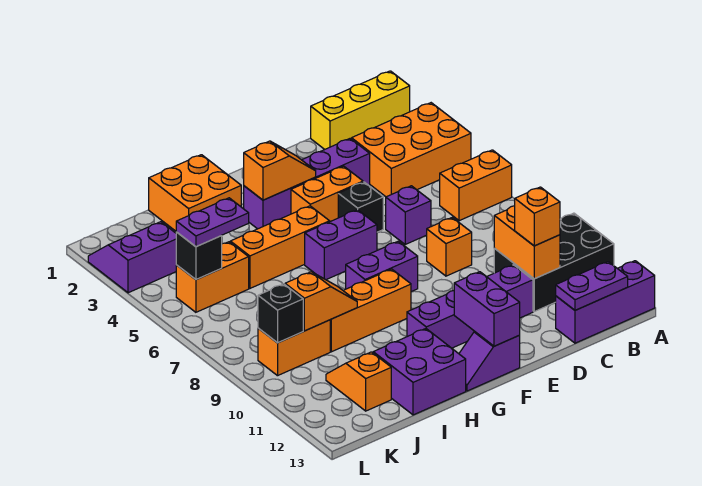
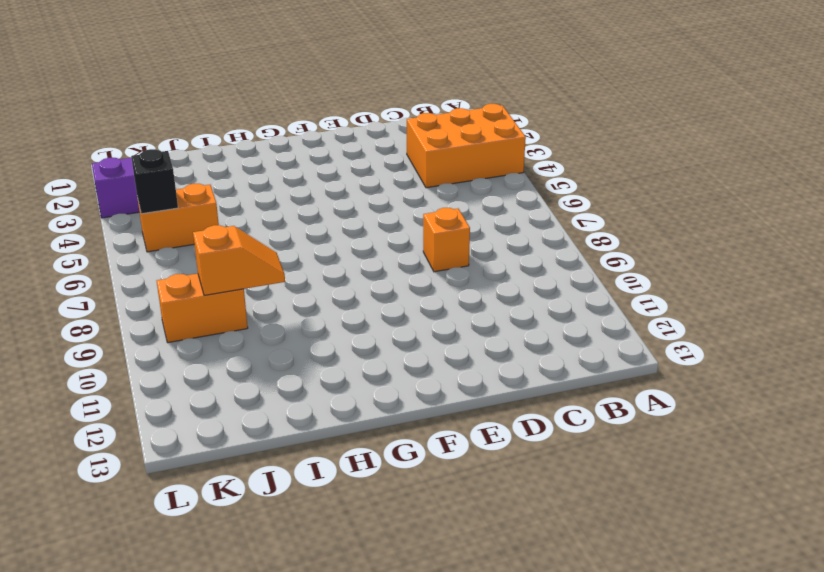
none -> yellow brick A1:C1 level 1
none -> orange brick A6:B6 level 1
none -> black brick A10:C11 level 1
none -> purple brick A13:C13 level 1

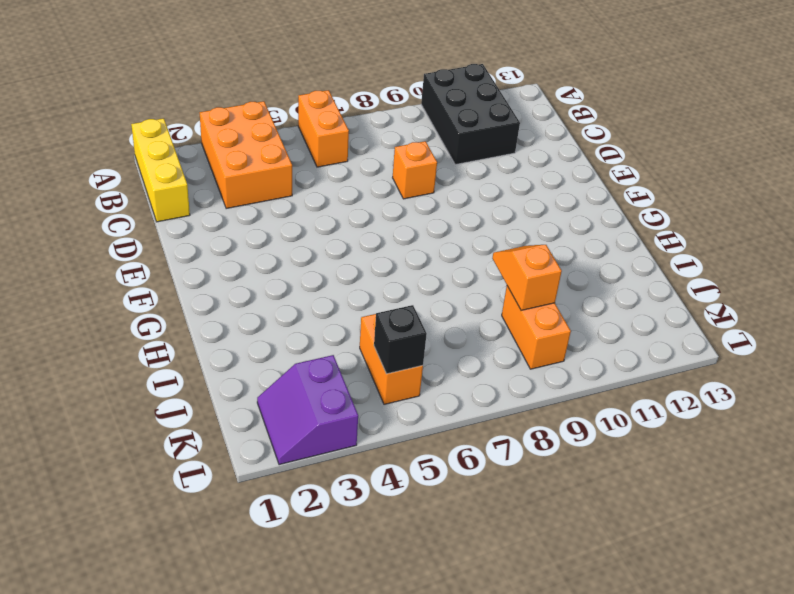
none -> purple brick A13:C13 level 1
none -> purple brick D3:G3 level 1
none -> purple brick D6 level 1
none -> purple brick D11:G11 level 1

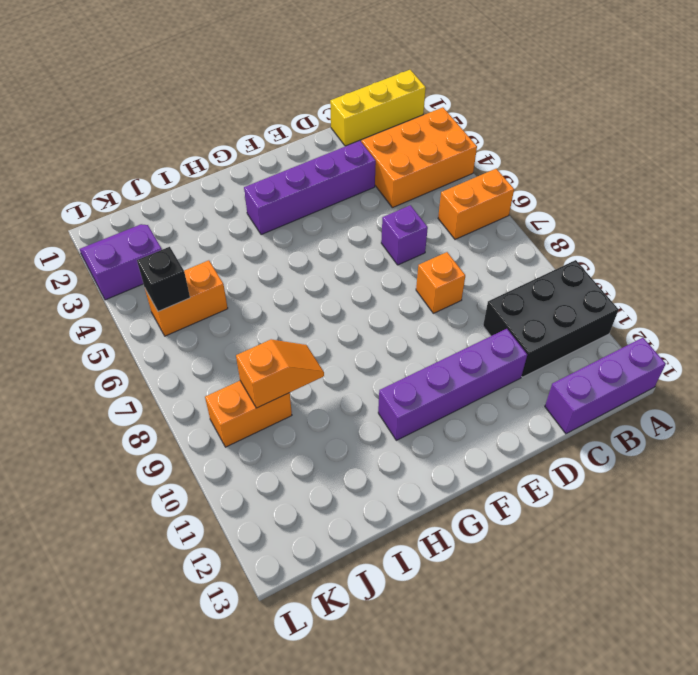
none -> orange brick E4:F4 level 1
none -> black brick E5 level 1
none -> purple brick F6:G6 level 1
none -> purple brick F8:G8 level 1

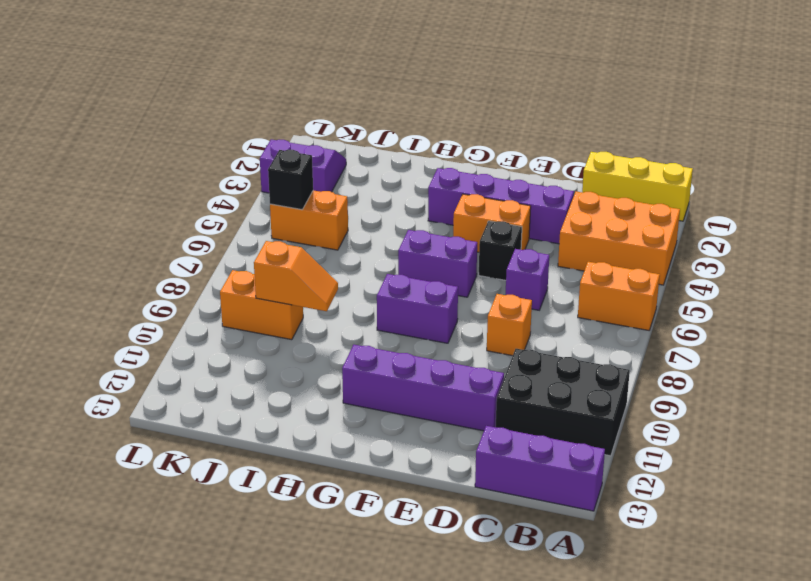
none -> purple slope F13:G13 level 1 top F
none -> orange brick G5:I5 level 1
none -> orange brick G9:I9 level 1
none -> orange brick H1:I2 level 1

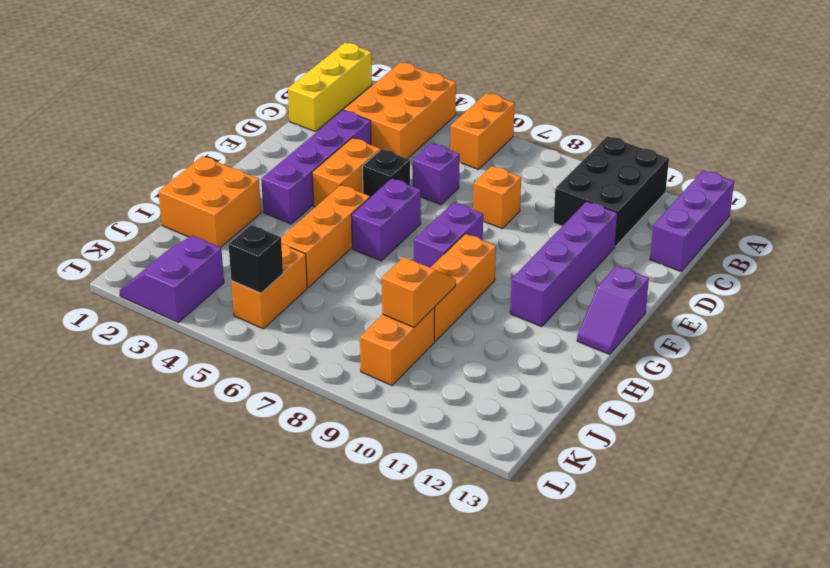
none -> purple brick H12:I13 level 1
none -> orange slope J11:J12 level 1 top 12
none -> purple plate B13:C13 level 2
none -> orange brick C10:C11 level 2

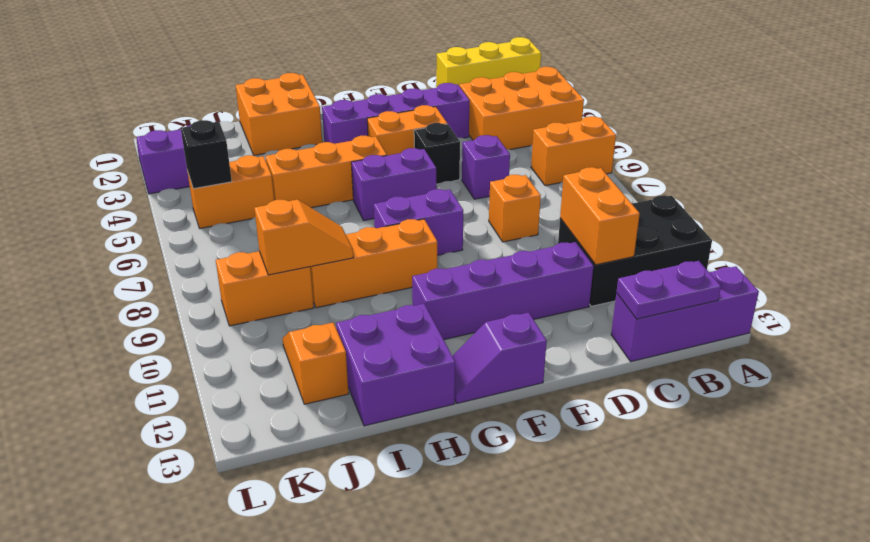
none -> orange slope F3:G3 level 2 top G
none -> purple brick F12:F13 level 2
none -> black brick K9 level 2
none -> orange brick C11 level 3

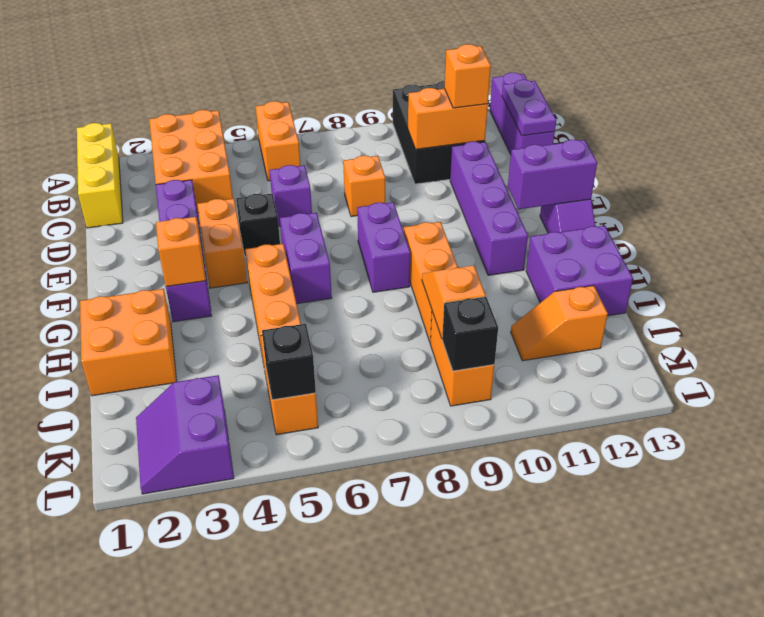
none -> purple plate J5:K5 level 3

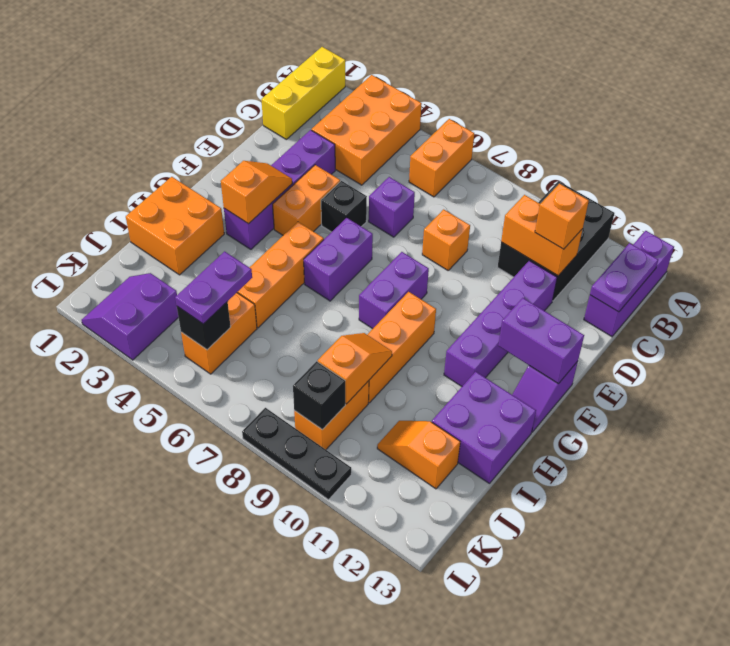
black plate L8:L10 level 1 -> none

